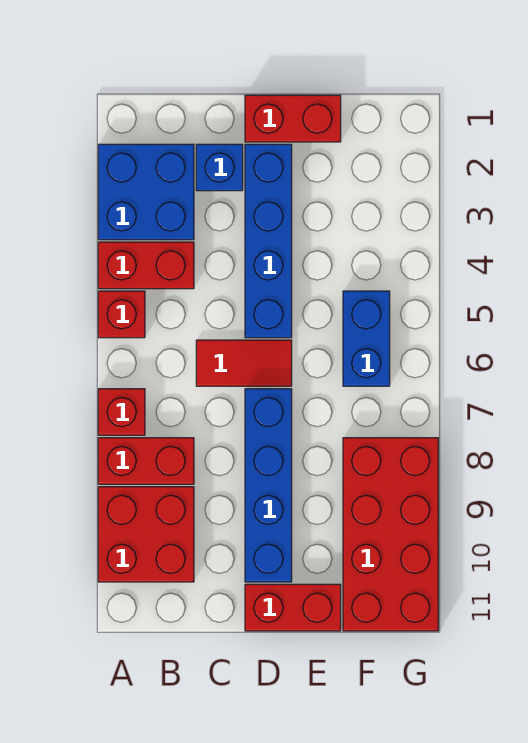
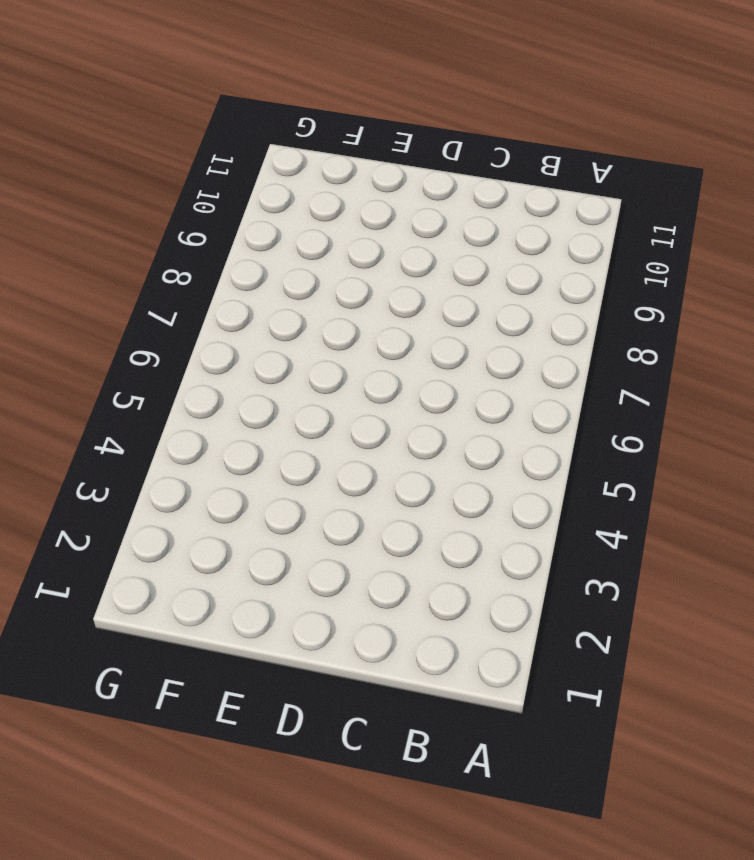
none -> blue brick A2:B3 level 1
none -> red brick A4:B4 level 1
none -> red brick A5 level 1

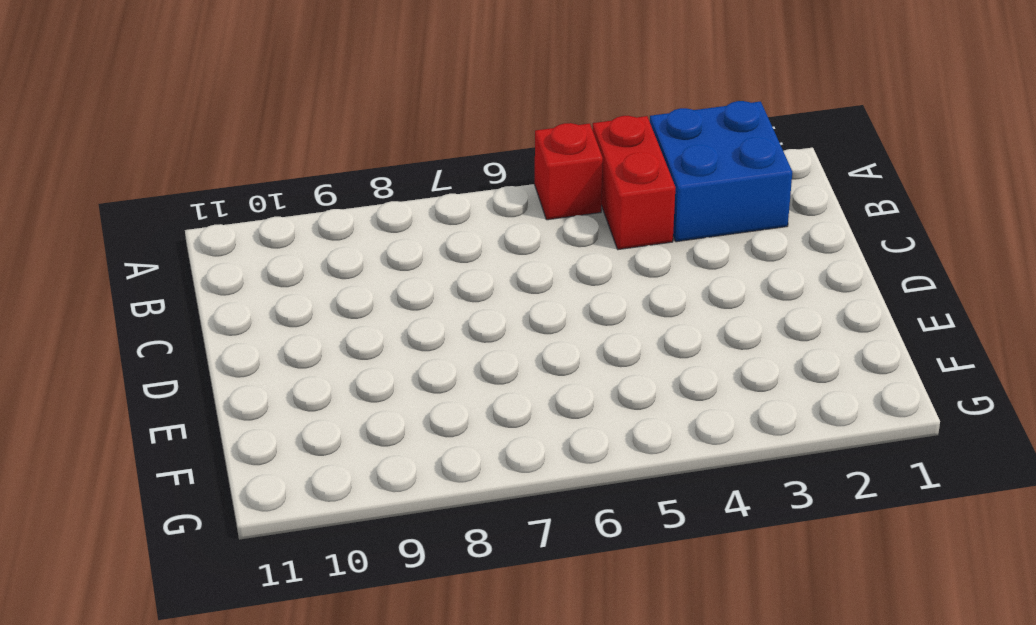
none -> red brick A7 level 1
none -> red brick A8:B8 level 1
none -> red brick A9:B10 level 1

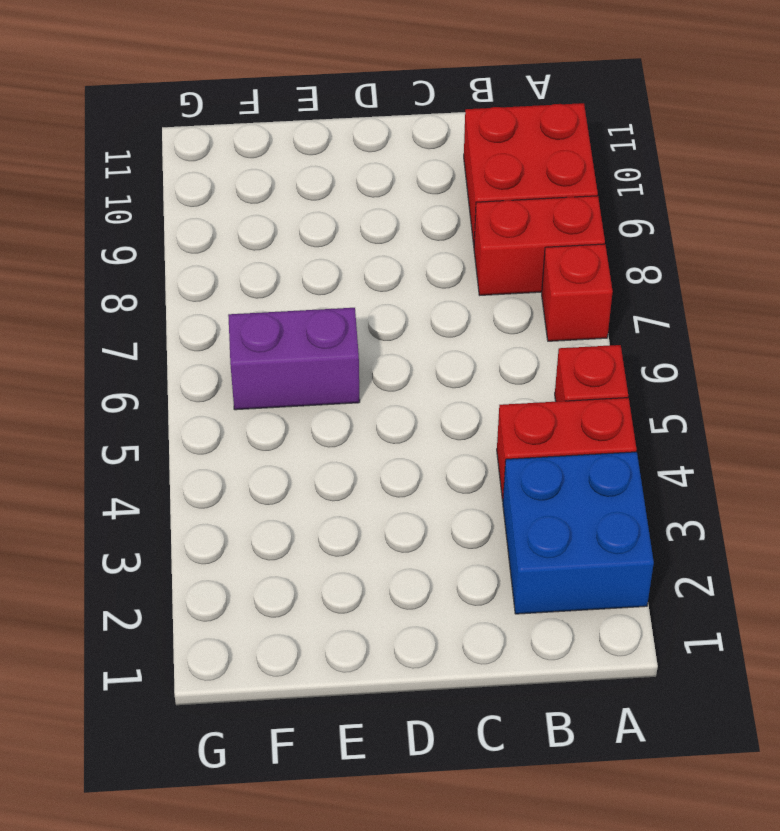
purple brick E6:F6 level 1 -> blue brick F5:F6 level 1
none -> blue brick C2 level 1
none -> red tile C6:D6 level 1
none -> red brick D1:E1 level 1

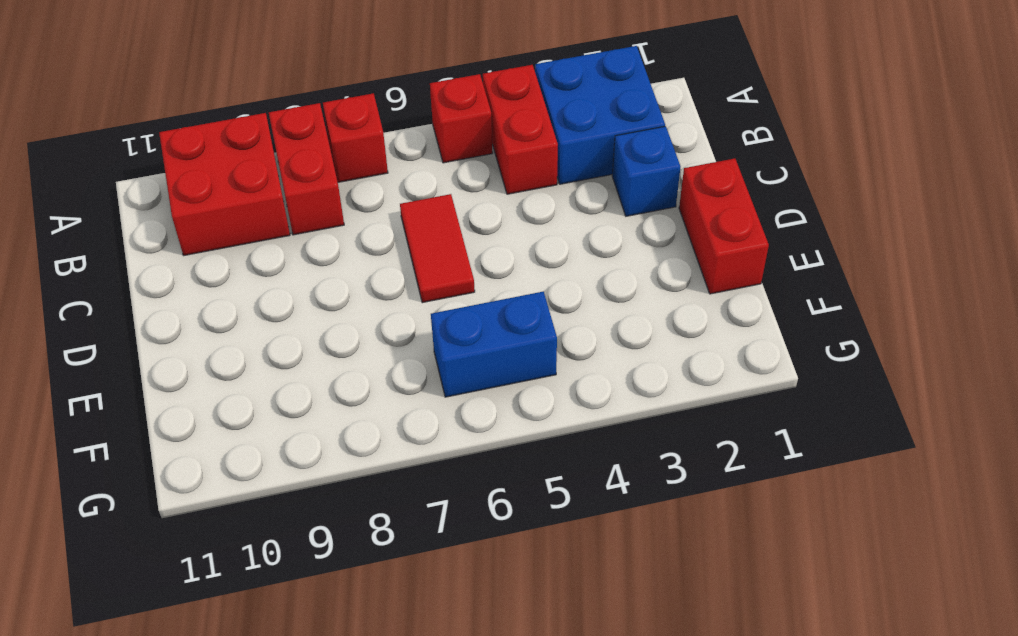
none -> blue brick D2:D5 level 1
none -> blue brick D7:D10 level 1
none -> red brick D11:E11 level 1

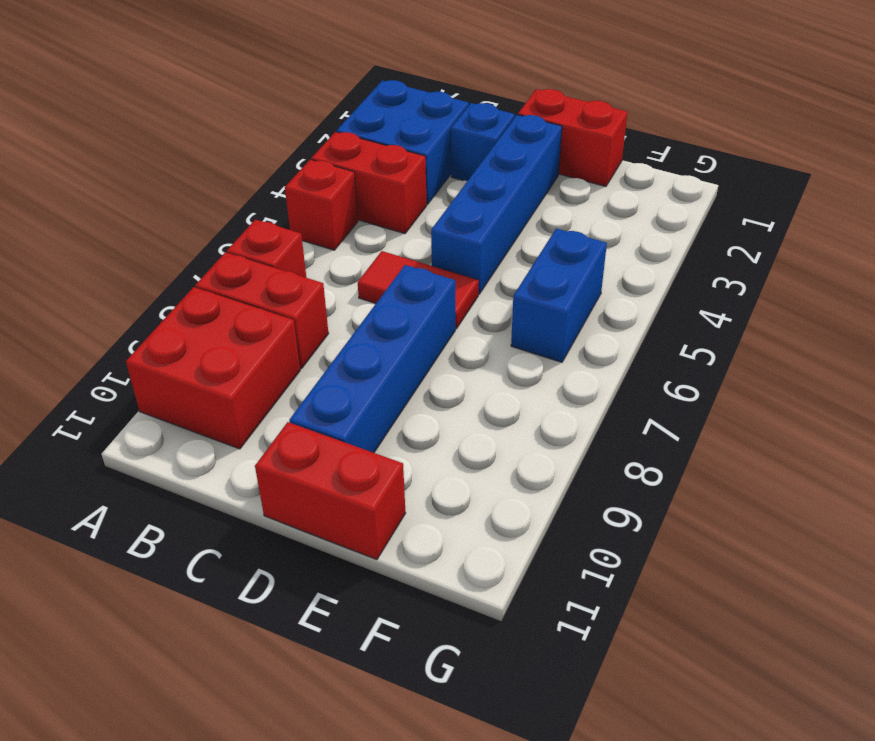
none -> red brick F8:G11 level 1

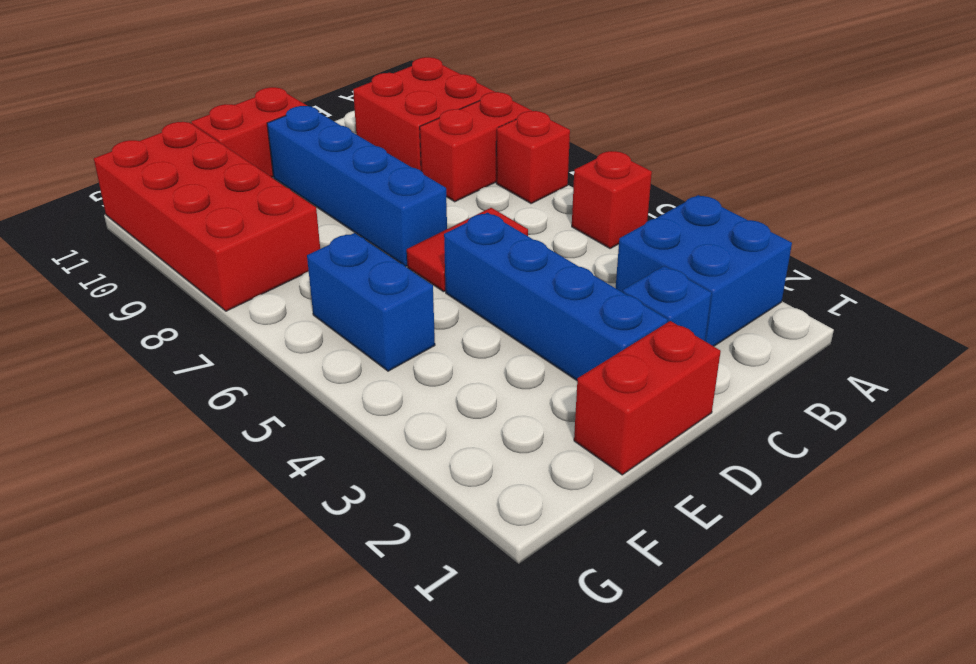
none -> red brick A4:B4 level 1

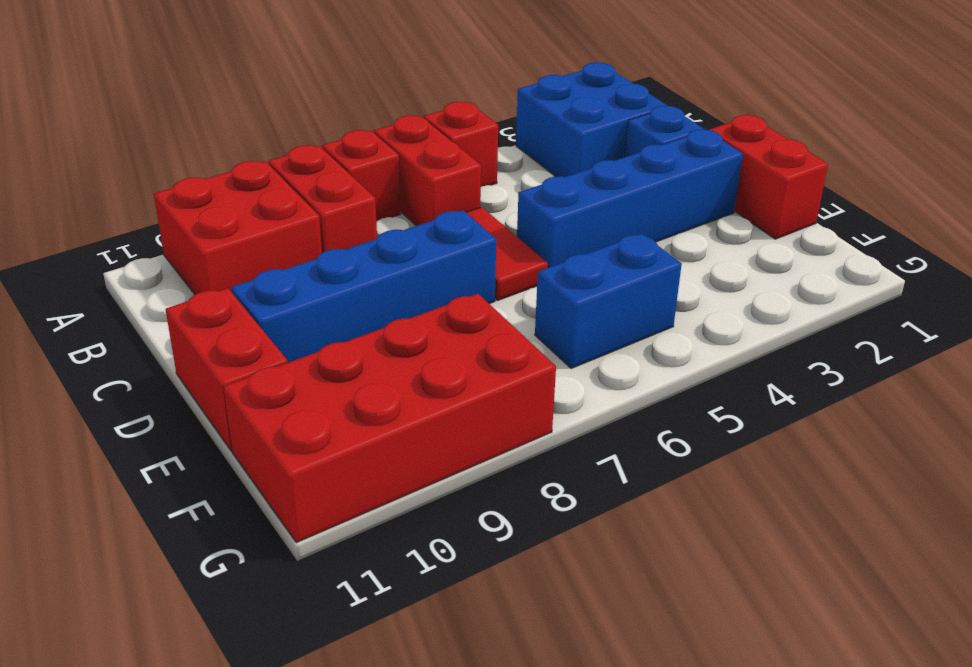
red brick A6:B6 level 1 -> red brick A4:B4 level 1

